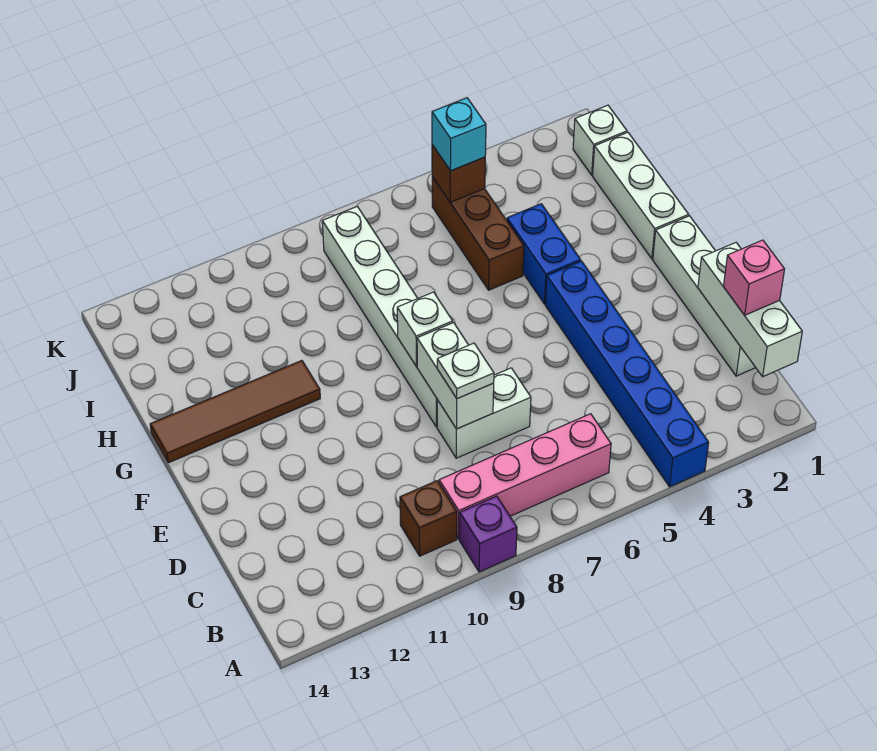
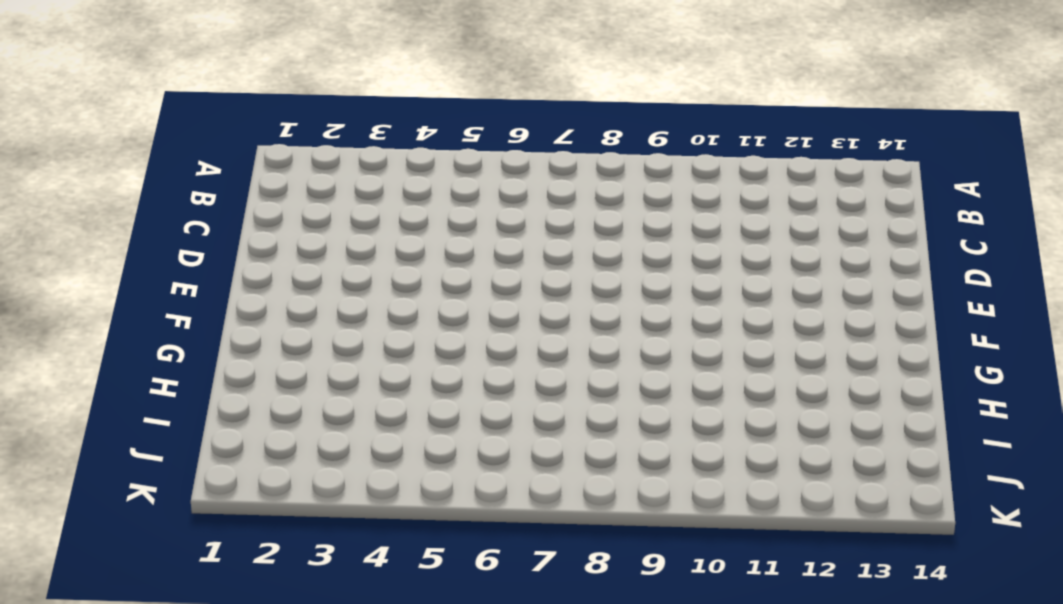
none -> blue brick A4:F4 level 1
none -> purple brick A9 level 1
none -> pink brick B6:B9 level 1

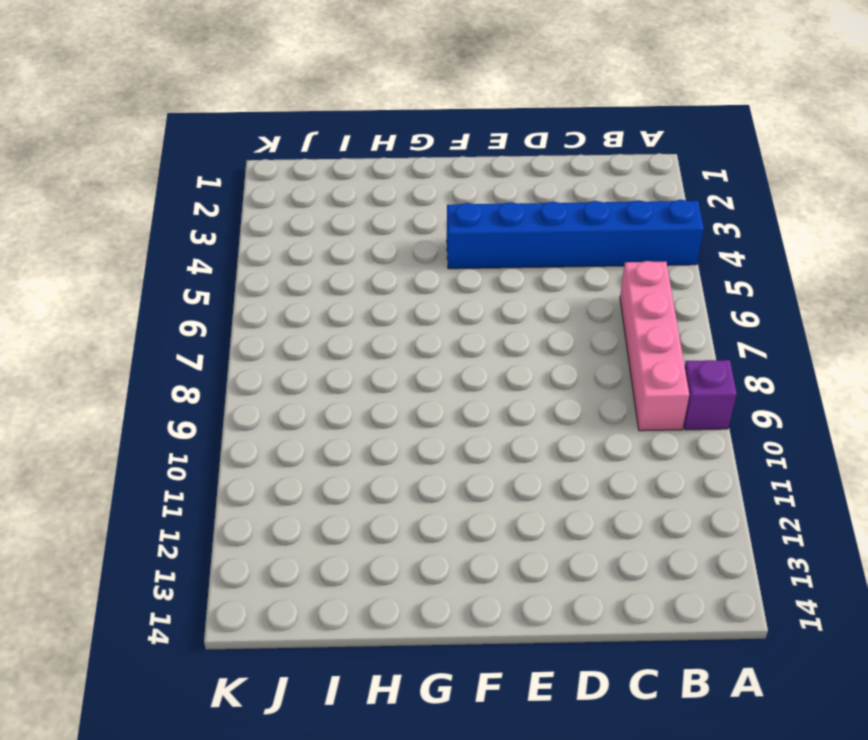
none -> brown brick B10 level 1
none -> white brick C1:F1 level 1
none -> white brick D7:D8 level 1

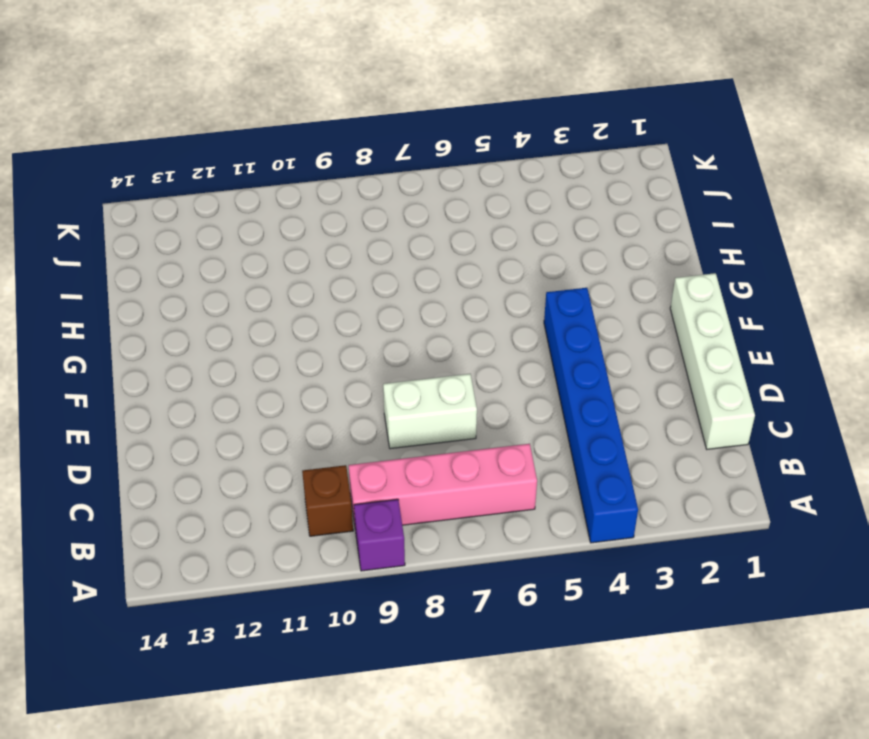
none -> white brick E8:J8 level 1
none -> white brick G1:I1 level 1
none -> blue brick G4:H4 level 1

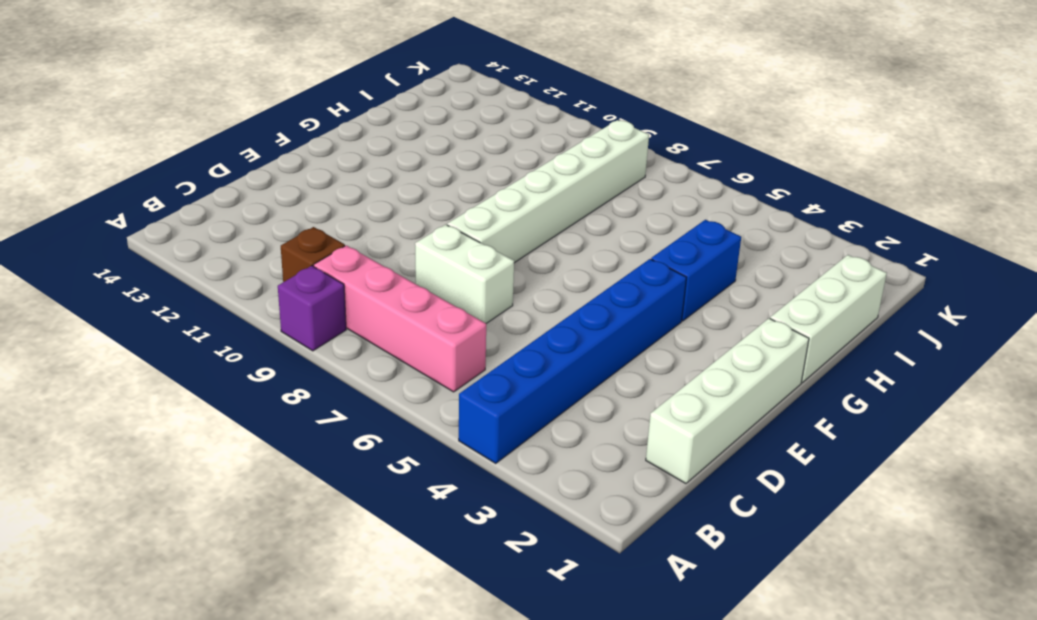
none -> brown tile G11:G14 level 1
none -> brown brick H5:J5 level 1
none -> white brick J1 level 1

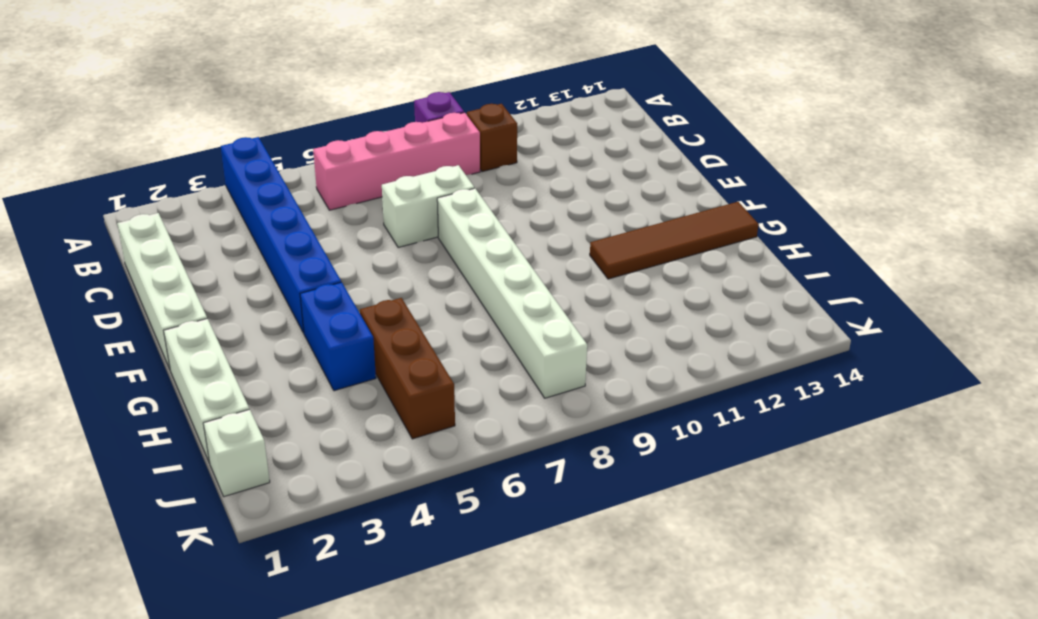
none -> white brick B1:D1 level 2
none -> white brick D8:E8 level 2
none -> white brick F8 level 2

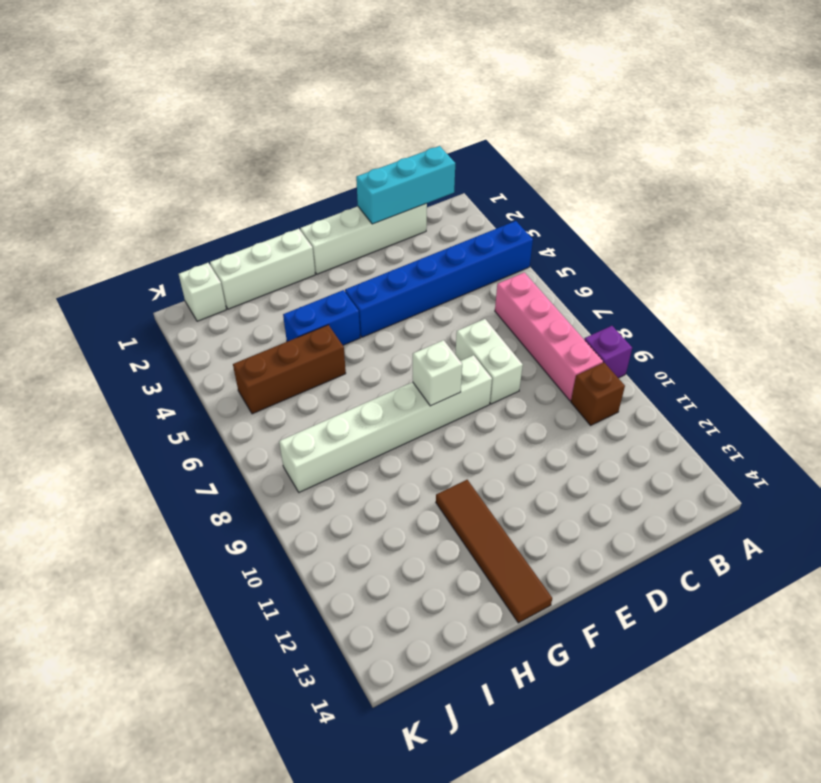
cyan brick B1:D1 level 2 -> white brick B1:D1 level 2
none -> white brick D8:E8 level 2
none -> brown brick J5 level 2
none -> pink brick C1 level 3

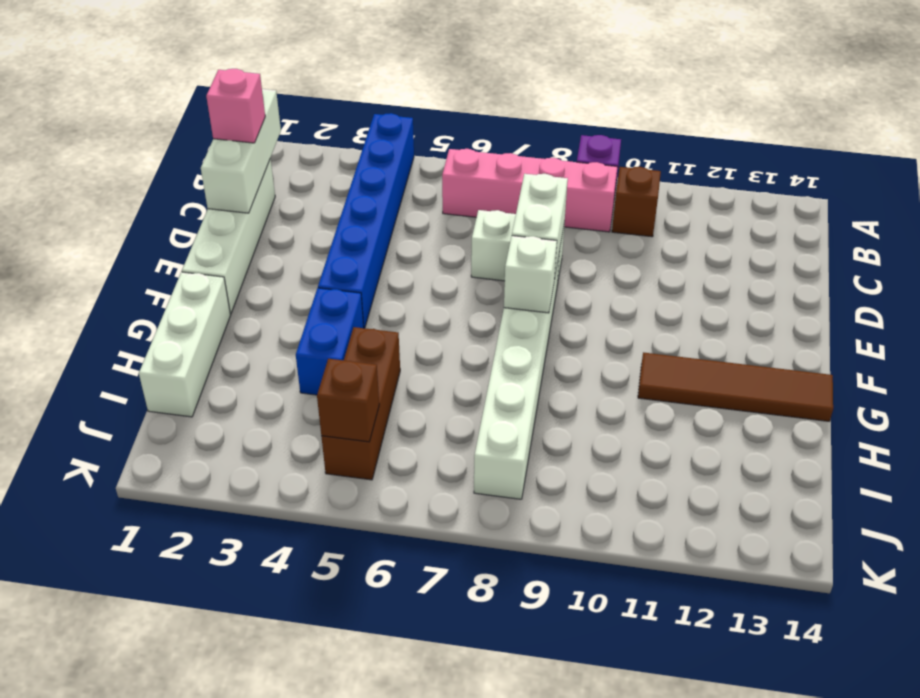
none -> white brick J1 level 1
none -> white plate D8 level 3
none -> cyan brick J5 level 3

